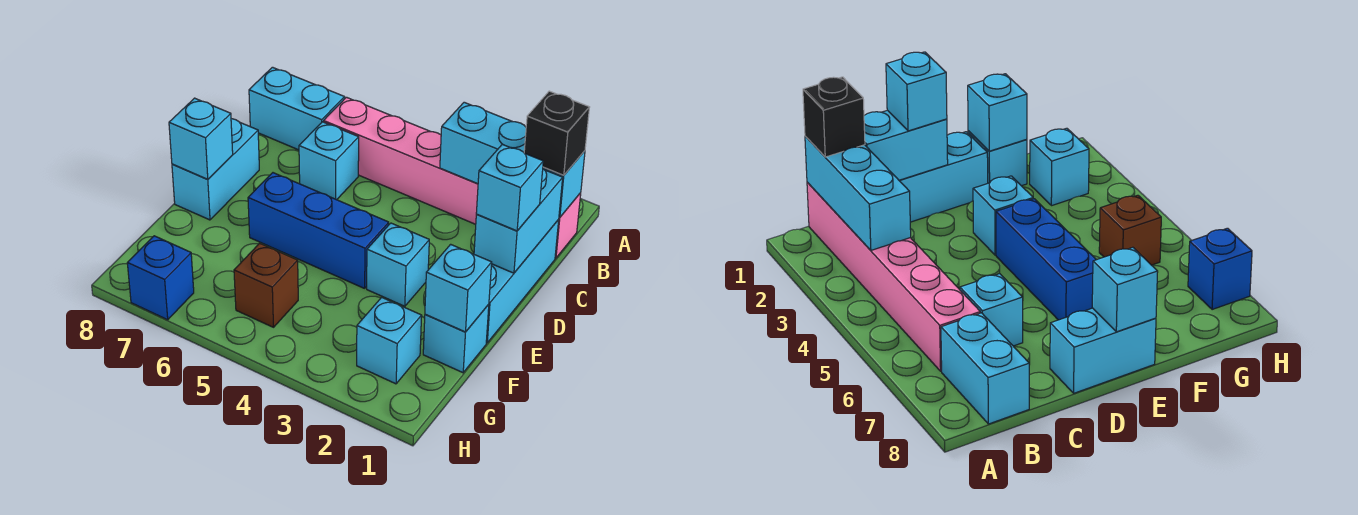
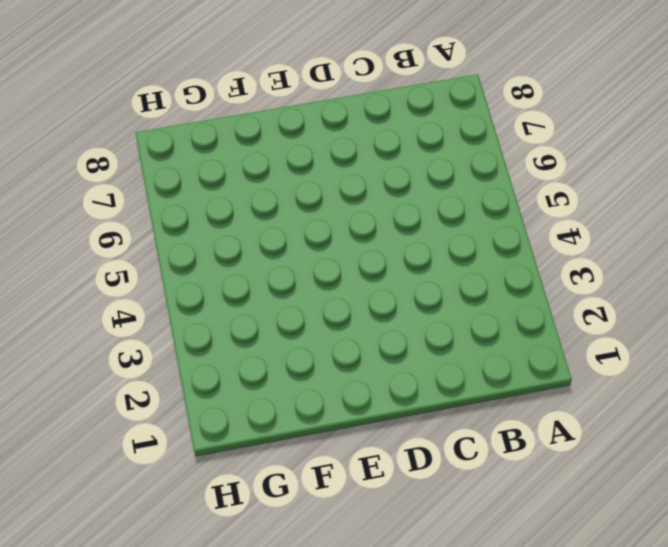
none -> pink brick B1:B6 level 1
none -> cyan brick B7:B8 level 1
none -> cyan brick C1:E1 level 1

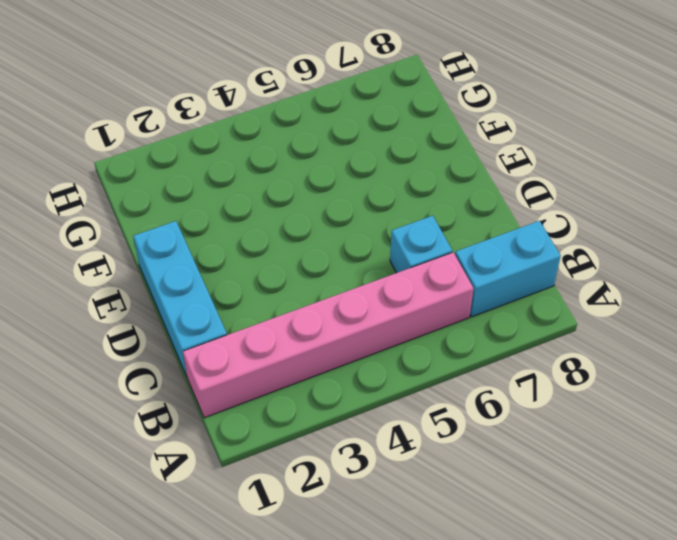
none -> cyan brick D8:E8 level 1
none -> cyan brick E3 level 1
none -> blue brick E4:E6 level 1

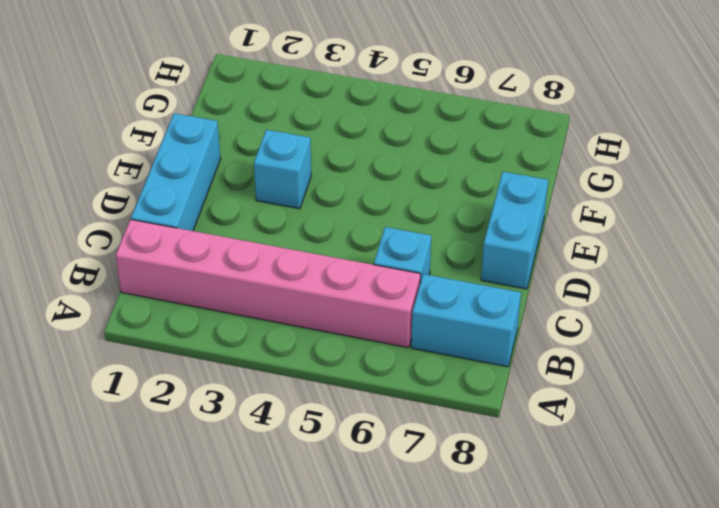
none -> blue brick E4:E6 level 1
none -> cyan brick F1 level 1
none -> cyan brick G2 level 1

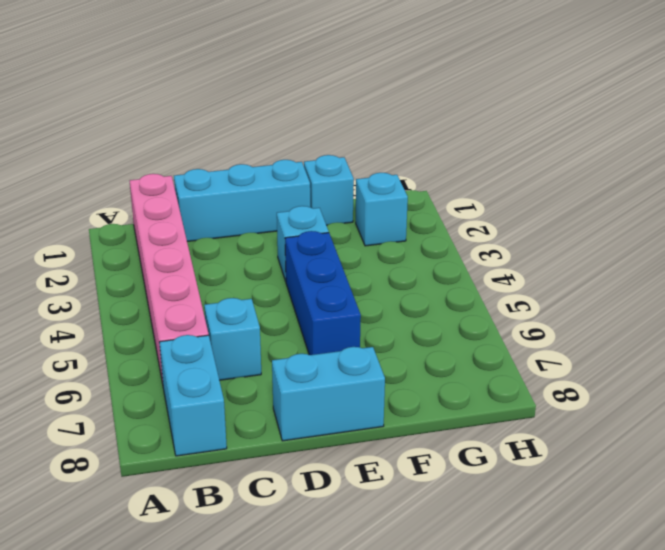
none -> brown brick G5 level 1
none -> blue brick H7 level 1
none -> cyan brick B1:B3 level 2

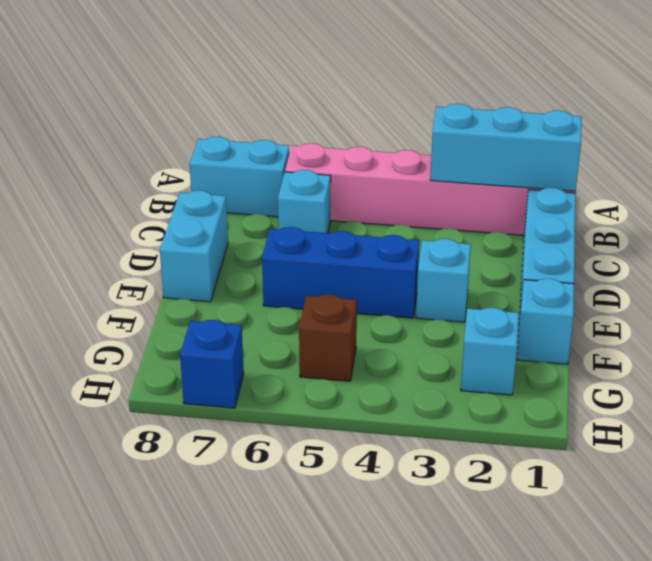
none -> cyan brick C1:D1 level 2
none -> cyan brick E8 level 2
none -> cyan brick F1 level 2

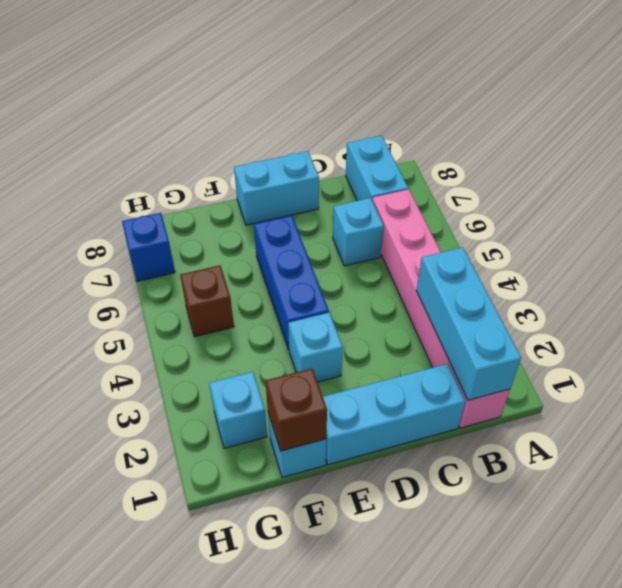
brown brick F1 level 2 -> cyan brick F1 level 2
none -> cyan brick C1:D1 level 2
none -> cyan brick E8 level 2
none -> black brick B1 level 3

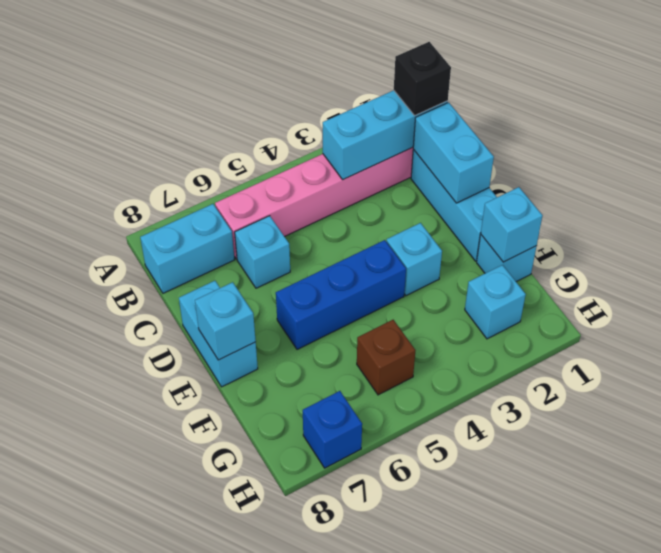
none -> cyan brick D1 level 3

